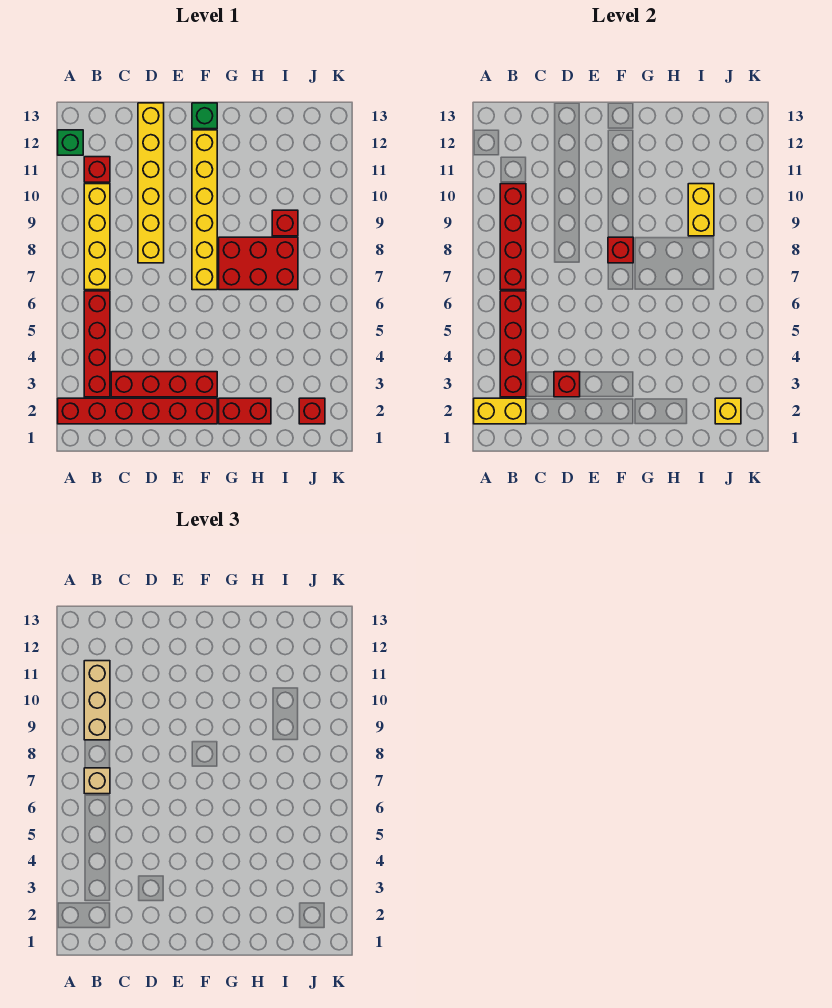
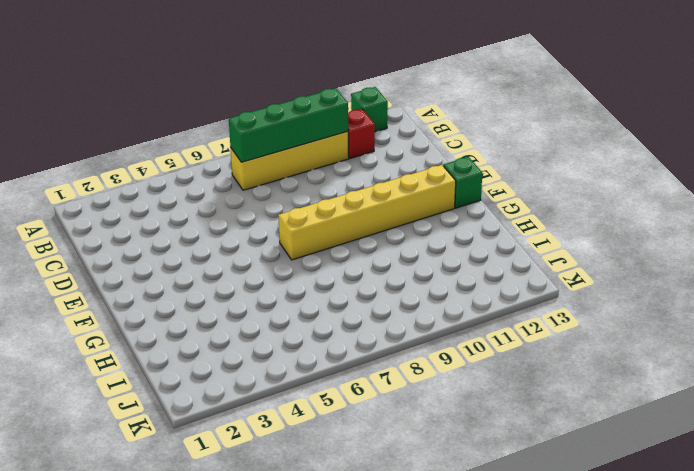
green brick B7:B10 level 2 -> red brick B7:B10 level 2
none -> red brick A2:F2 level 1
none -> red brick B3:B6 level 1
none -> red brick C3:F3 level 1

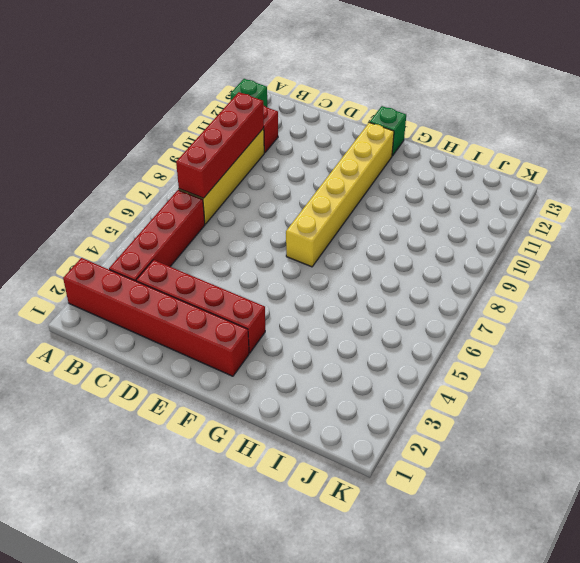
none -> yellow brick D8:D13 level 1
none -> red brick G2:H2 level 1
none -> red brick G7:I8 level 1

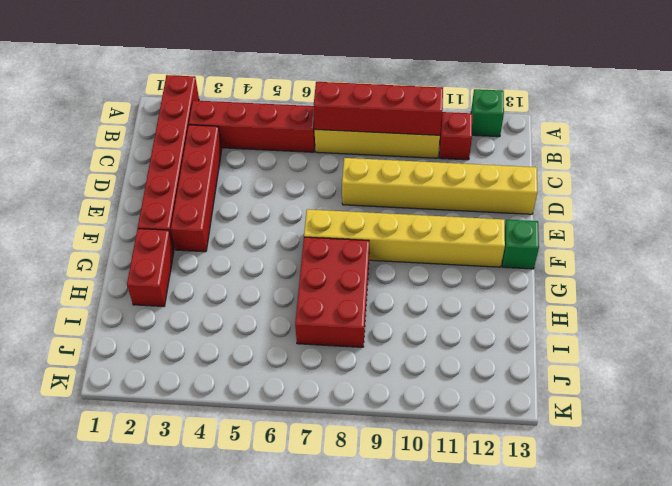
none -> red brick I9 level 1
none -> red brick J2 level 1
none -> yellow brick A2:B2 level 2

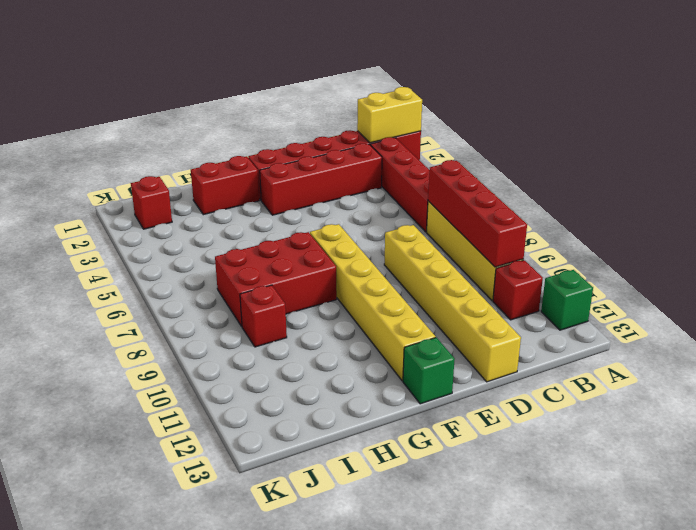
none -> red brick B3:B6 level 2
none -> red brick D3 level 2
none -> red brick F8 level 2

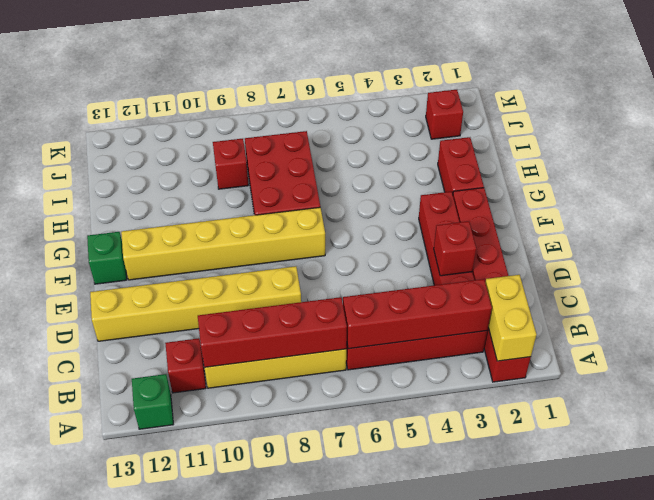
none -> red brick F8 level 2
none -> yellow brick I9:I10 level 2
none -> yellow brick J2 level 2

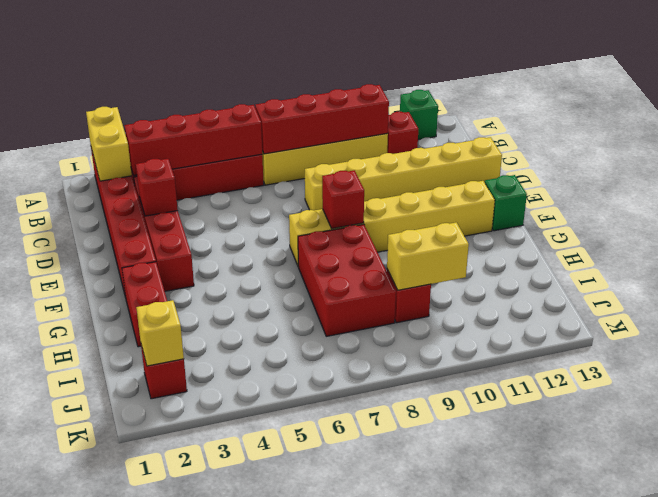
none -> tan brick B7 level 3
none -> tan brick B9:B11 level 3

